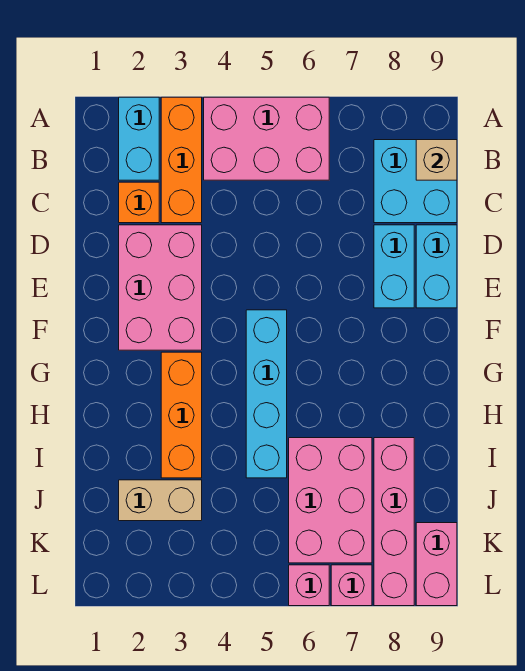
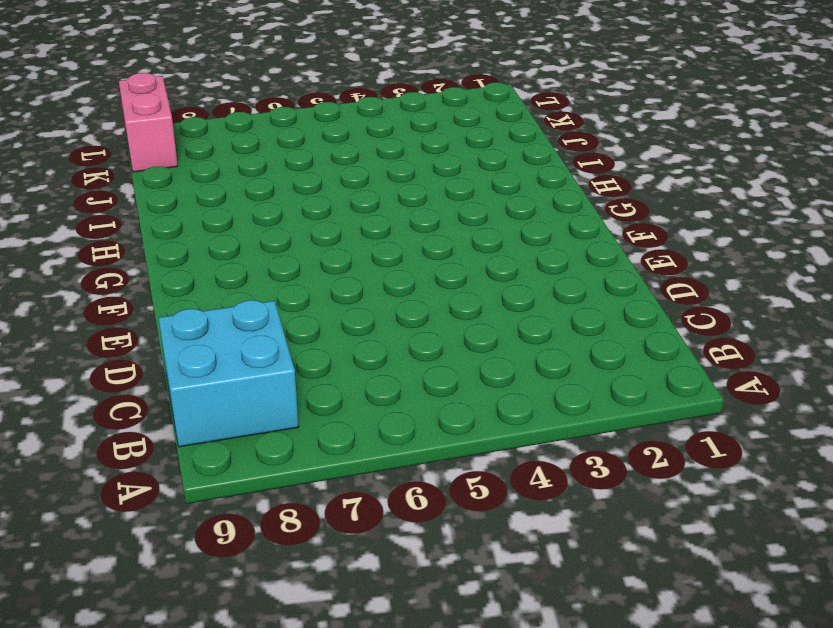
none -> cyan brick A2:B2 level 1
none -> orange brick A3:C3 level 1
none -> pink brick A4:B6 level 1

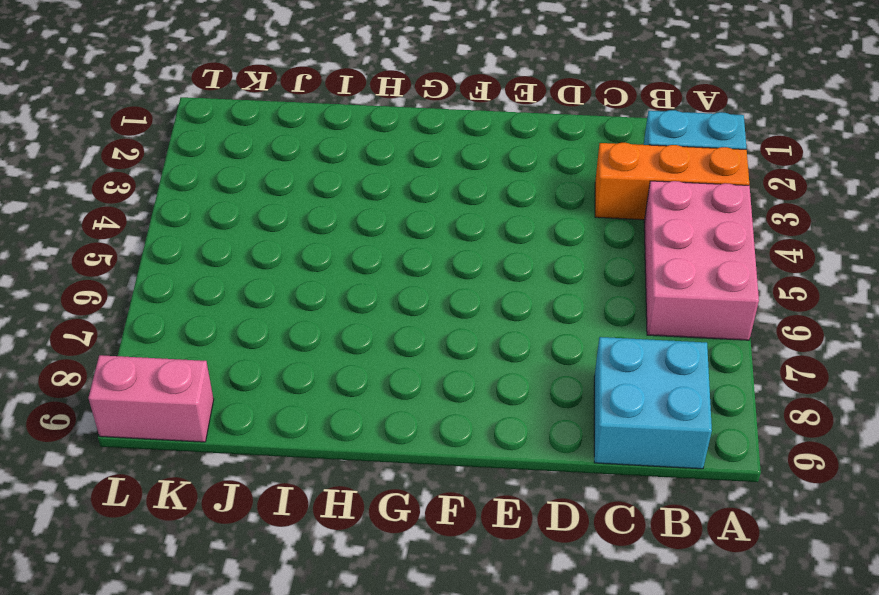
none -> orange brick C2 level 1
none -> pink brick D2:F3 level 1
none -> cyan brick D8:E8 level 1

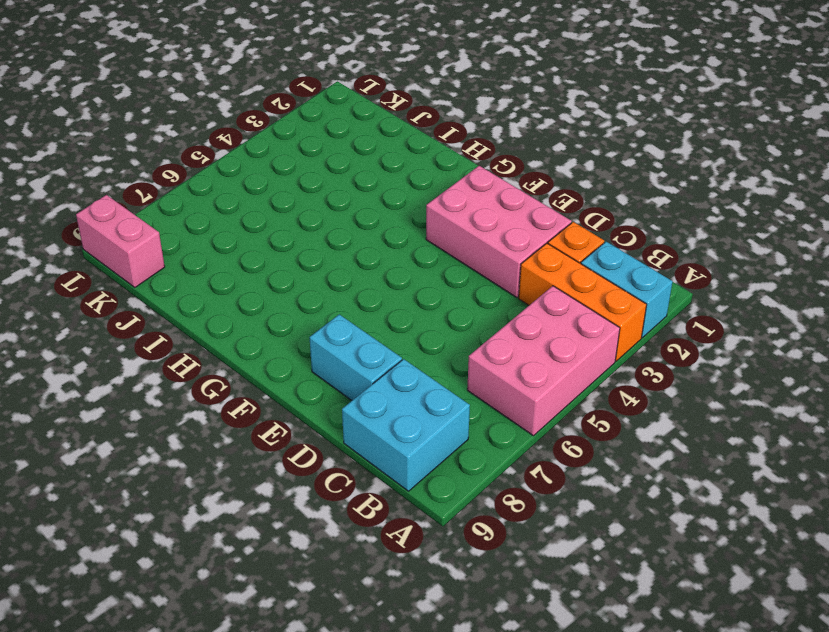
none -> cyan brick D9:E9 level 1
none -> cyan brick F5:I5 level 1
none -> orange brick G3:I3 level 1

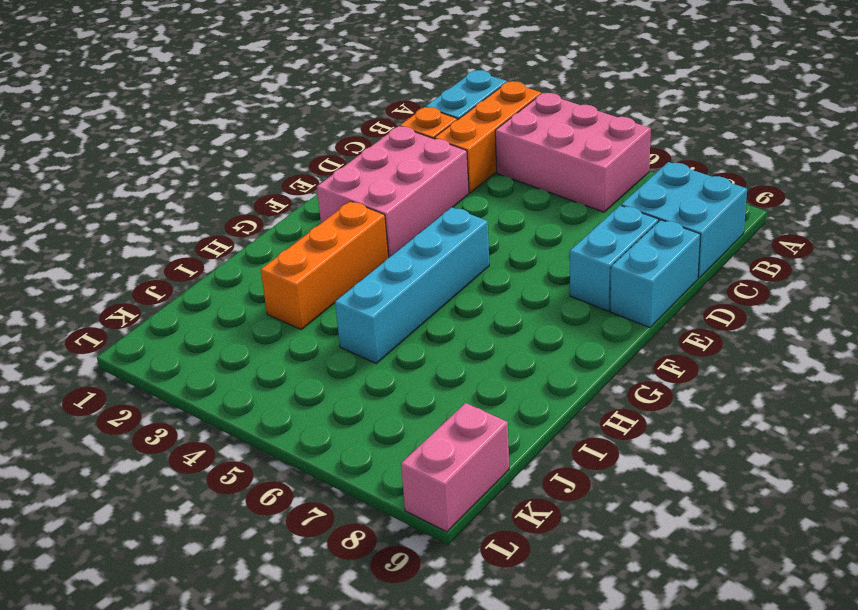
none -> pink brick I6:K7 level 1
none -> pink brick I8:L8 level 1
none -> tan brick J2:J3 level 1

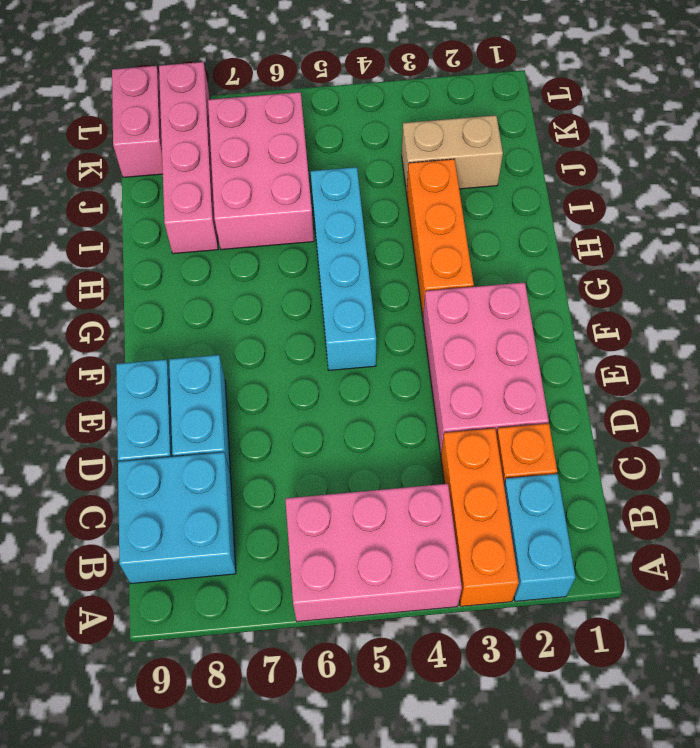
none -> pink brick L6 level 1
none -> pink brick L7 level 1
none -> tan brick B9 level 2

